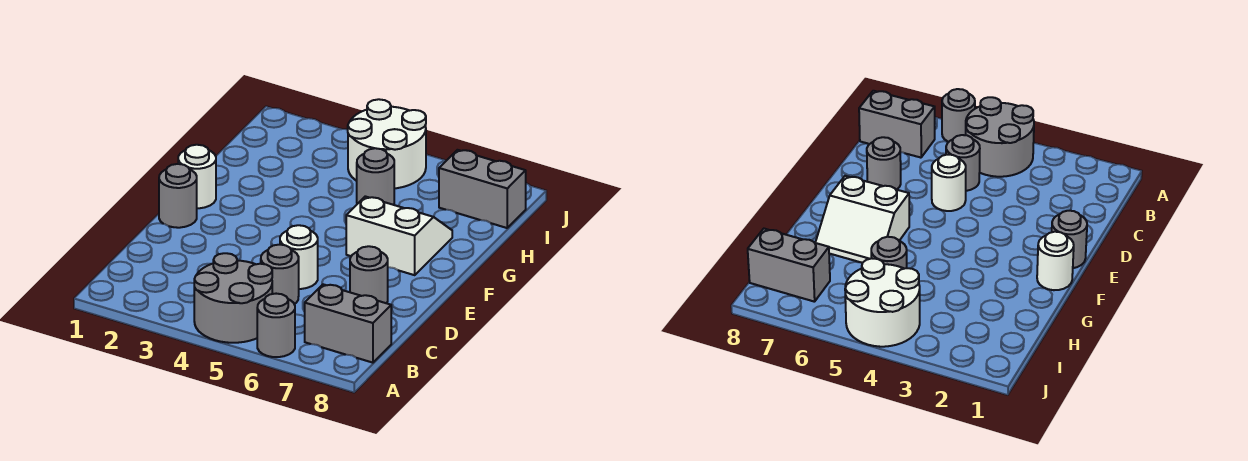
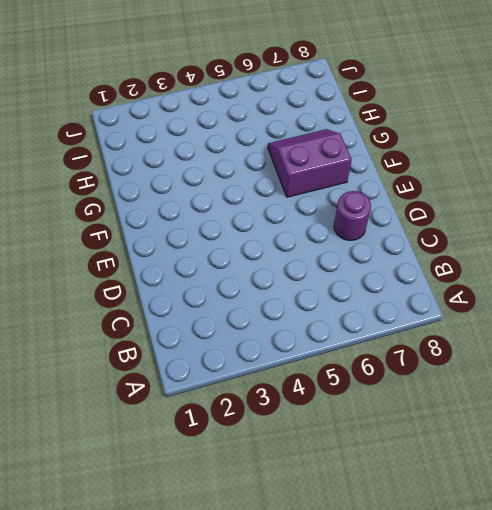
purple round brick D7 level 1 -> grey round brick D7 level 1
purple slope F6:G7 level 1 top F -> white slope F6:G7 level 1 top F
none -> grey round brick A4:B5 level 1
none -> grey round brick A6 level 1
none -> grey brick B7:B8 level 1

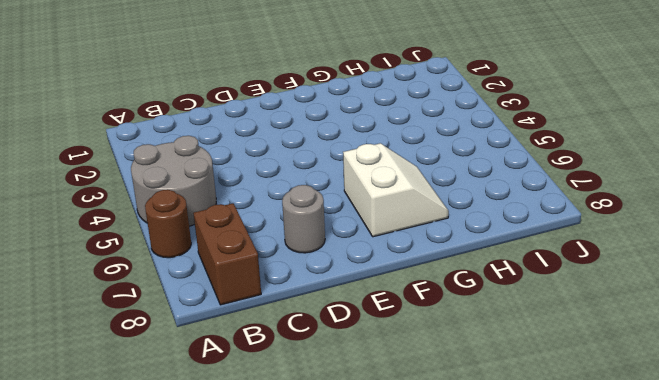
brown round brick A6 level 1 -> grey round brick A6 level 1
brown brick B7:B8 level 1 -> grey brick B7:B8 level 1
none -> grey round brick C5 level 1
none -> white round brick D5 level 1
none -> grey round brick E1 level 1

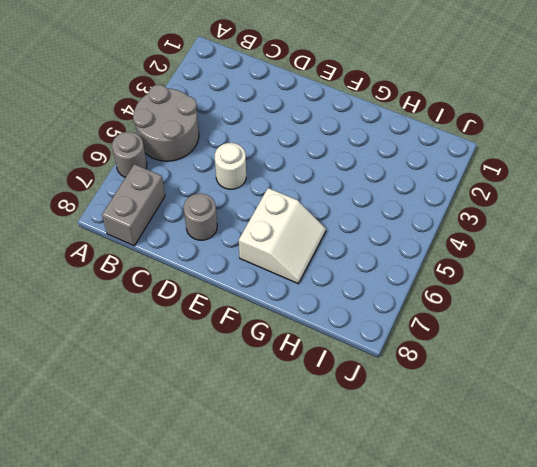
none -> grey round brick C5 level 1
none -> grey round brick E1 level 1
none -> white round brick F1 level 1

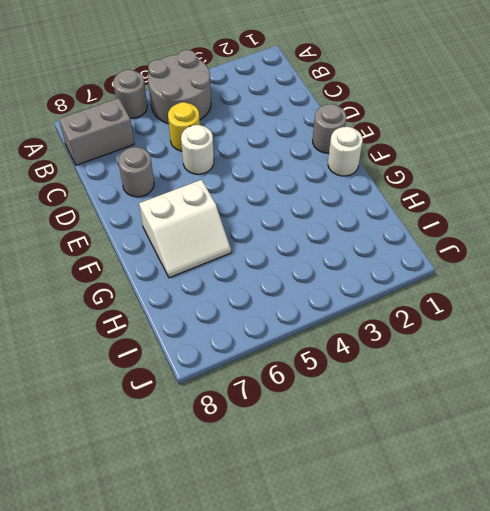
yellow round brick C5 level 1 -> grey round brick C5 level 1
none -> grey round brick H5 level 1
none -> white round brick I4:J5 level 1
none -> grey brick I7:I8 level 1

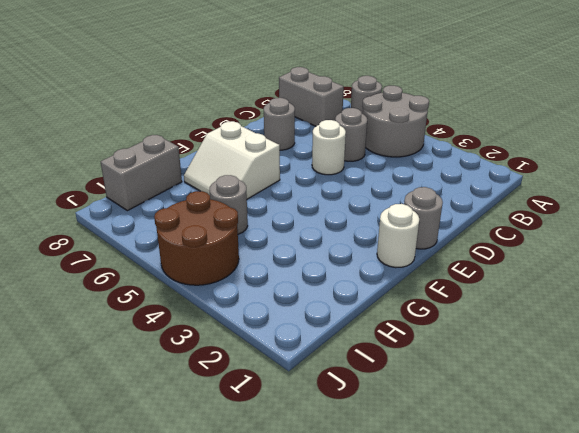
grey brick H8:I8 level 1 -> grey brick I7:I8 level 1
brown round brick I4:J5 level 1 -> white round brick I4:J5 level 1

